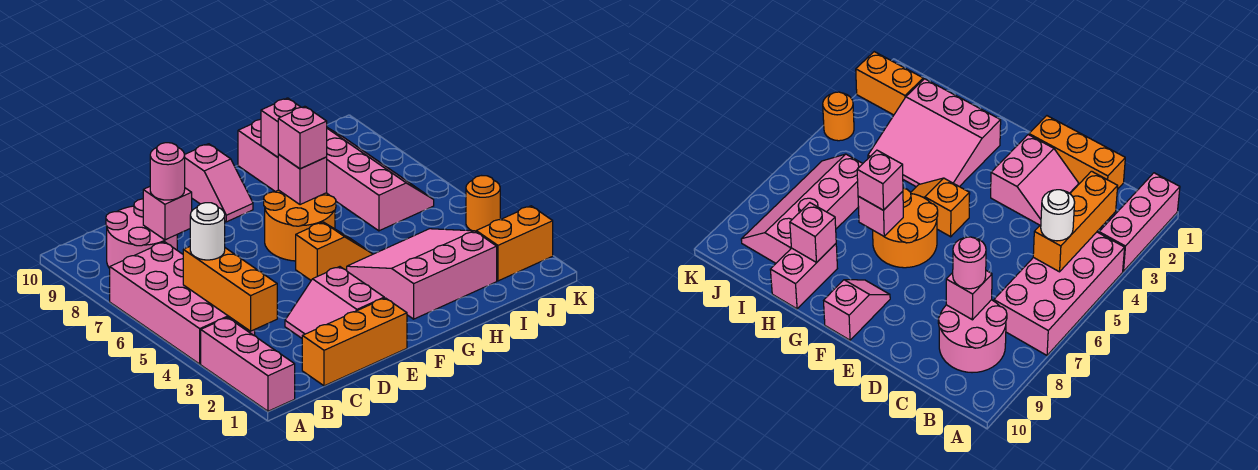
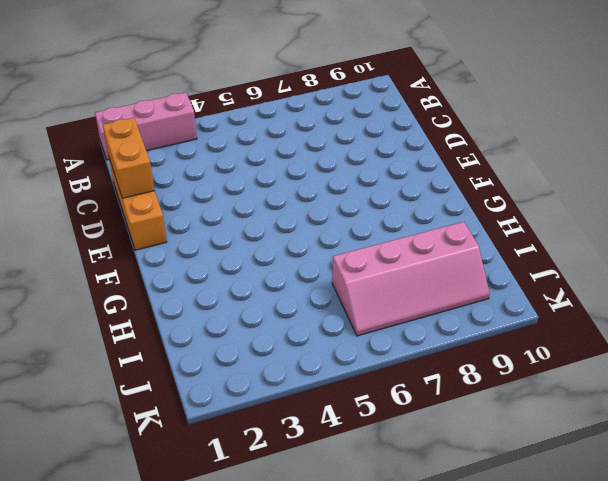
orange brick C1:D1 level 2 -> orange brick J2:K2 level 1
none -> pink brick A4:B7 level 1
none -> pink round brick B8:C9 level 1
none -> pink slope D2:E3 level 1 top E

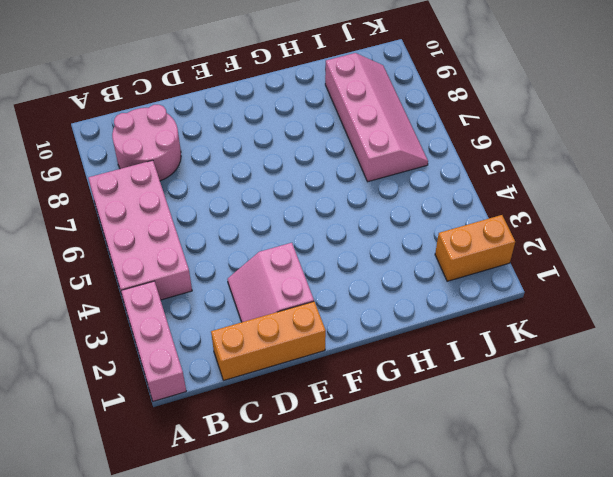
none -> orange slope F5:G5 level 1 top F
none -> orange round brick F6:G7 level 1
none -> pink slope F9:F10 level 1 top 10

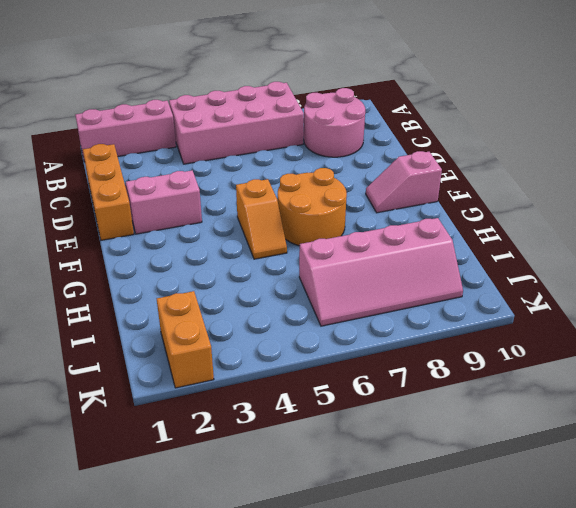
none -> pink slope G2:I4 level 1 top 2
none -> pink brick H9:H10 level 1
none -> orange round brick K4 level 1

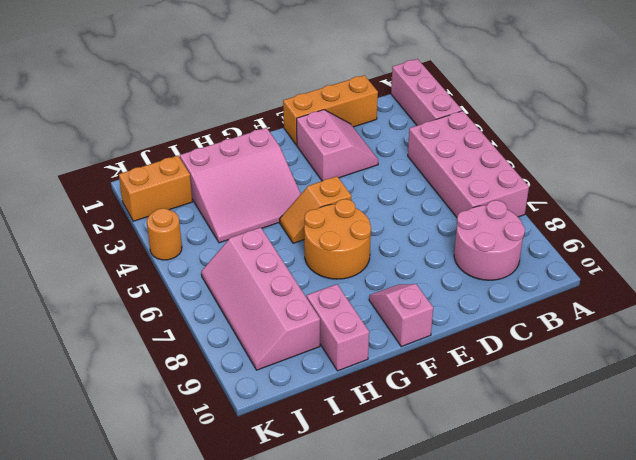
none -> orange brick B3:B5 level 2
none -> pink brick C8 level 2
none -> pink brick G7 level 2

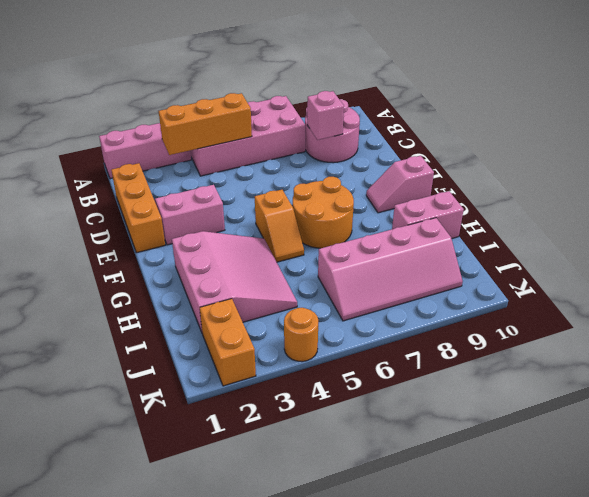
none -> pink brick G7 level 2
none -> pink brick H9 level 2
none -> white round brick B5 level 3

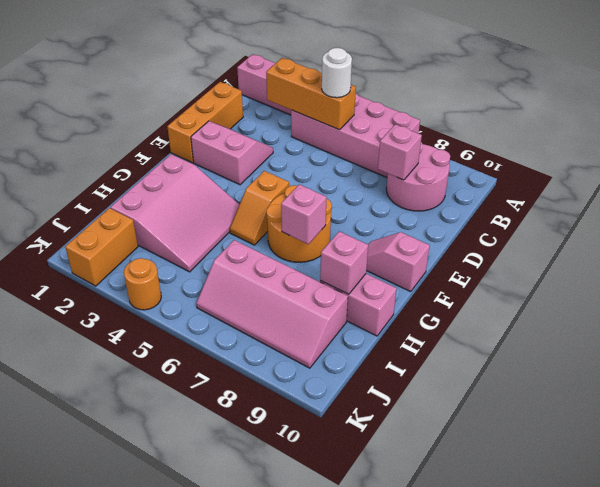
none -> pink round brick C8 level 3
none -> pink brick G7 level 3

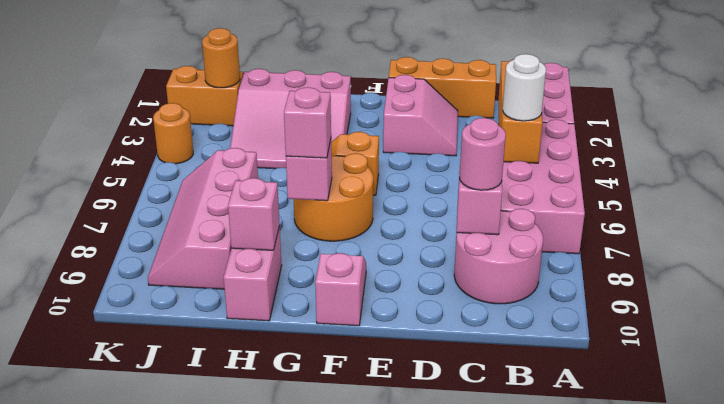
orange round brick J2 level 2 -> none

